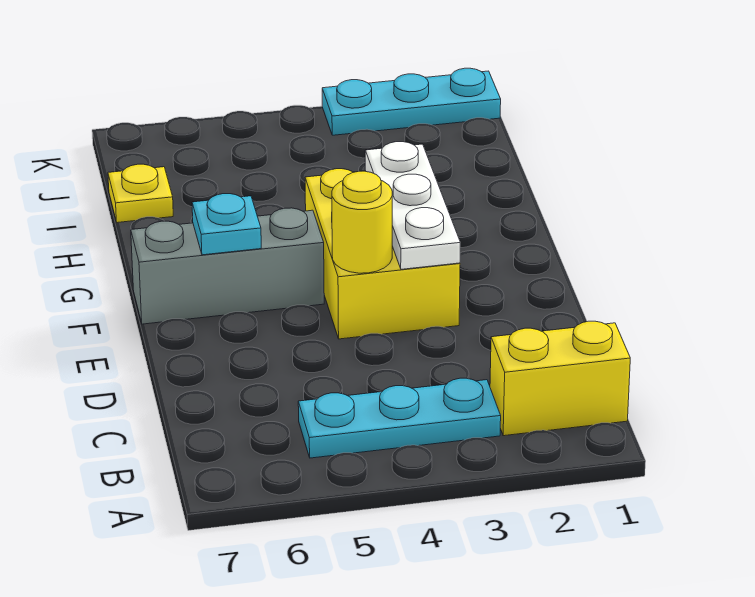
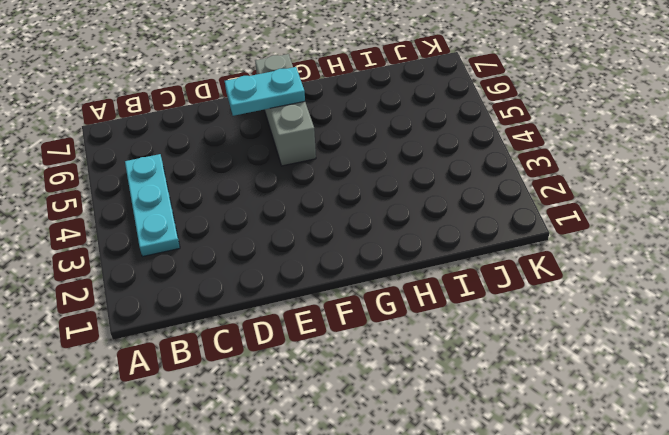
cyan plate E6:F6 level 2 -> cyan plate F6 level 2
none -> yellow brick B1:B2 level 1
none -> yellow brick E3:G4 level 1

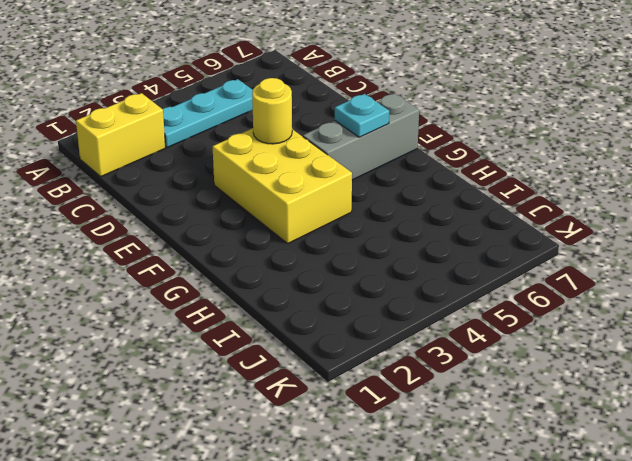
none -> yellow plate I7 level 1
none -> cyan plate K1:K3 level 1

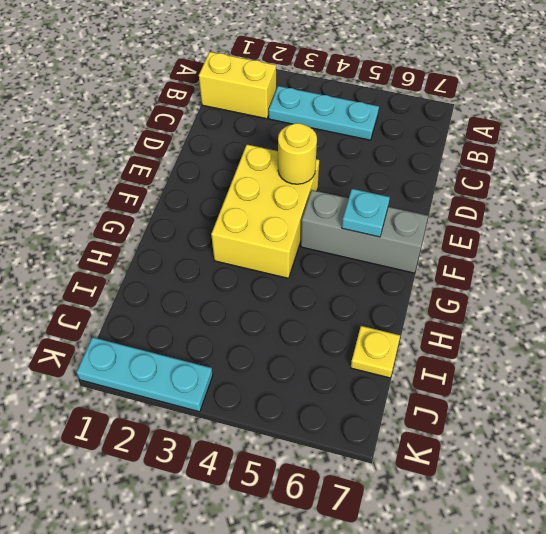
none -> white plate E3:G3 level 2

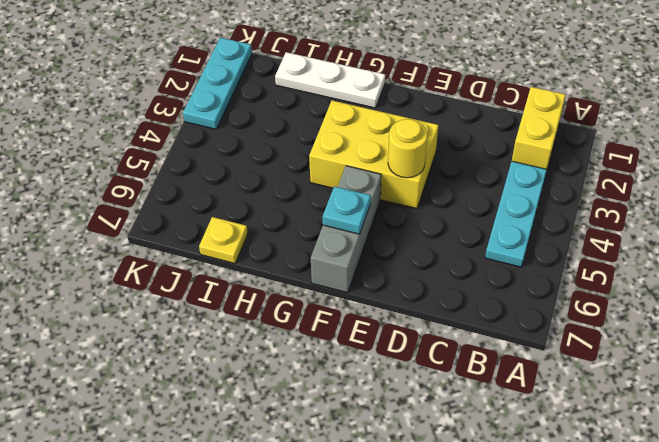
white plate G1:I1 level 1 -> white plate E3:G3 level 2

